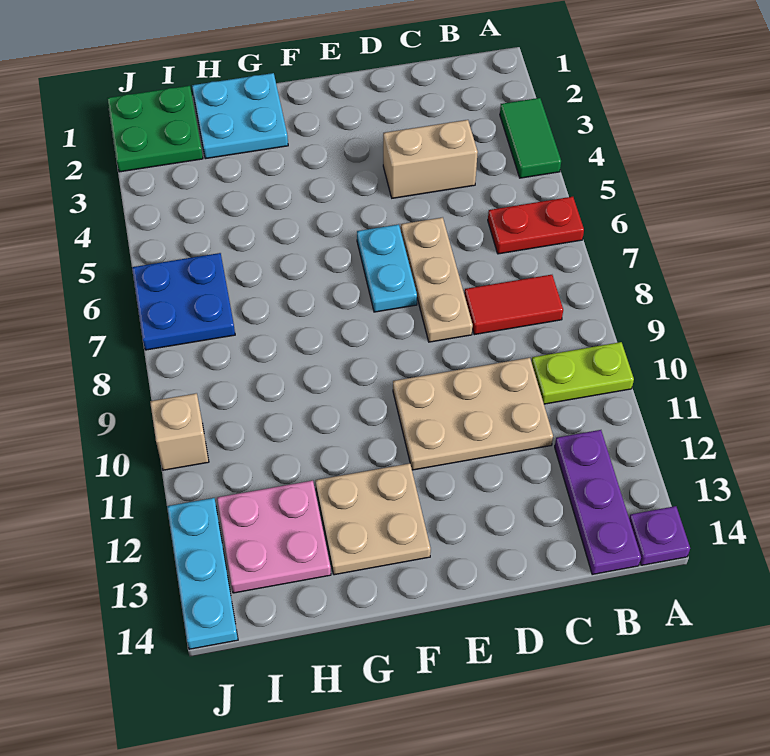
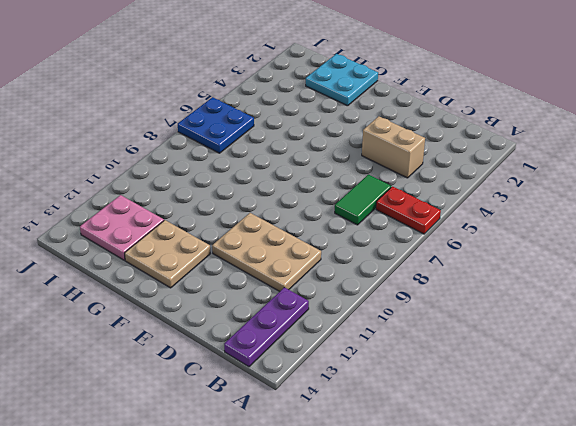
green tile C6:C7 level 1 -> green tile A3:A4 level 1
none -> lime plate A10:B10 level 1
none -> purple plate A14 level 1
none -> red tile B8:C8 level 1

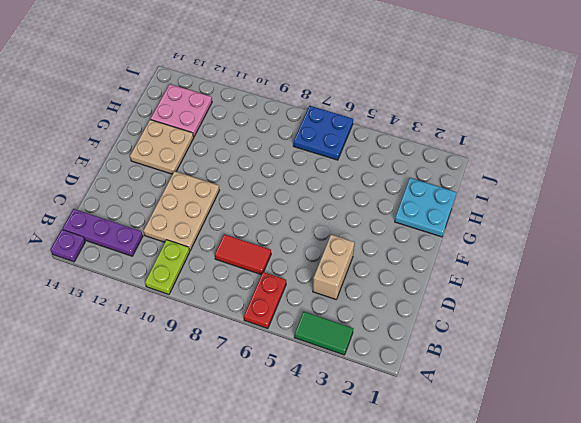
red tile C7:C8 level 1 -> red tile B8:C8 level 1
none -> tan plate D6:D8 level 1
none -> cyan plate E6:E7 level 1
none -> green plate I1:J2 level 1

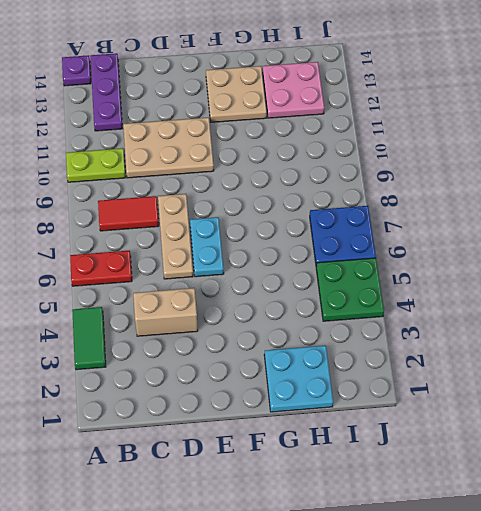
green plate I4:J5 level 1 -> green plate I1:J2 level 1
none -> tan brick J10 level 1
none -> cyan plate J12:J14 level 1

